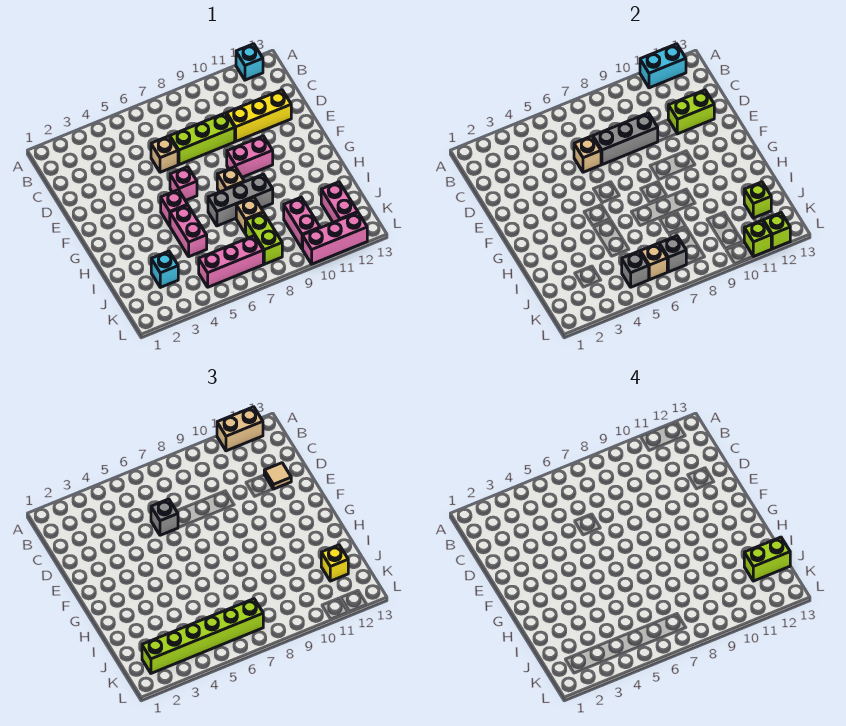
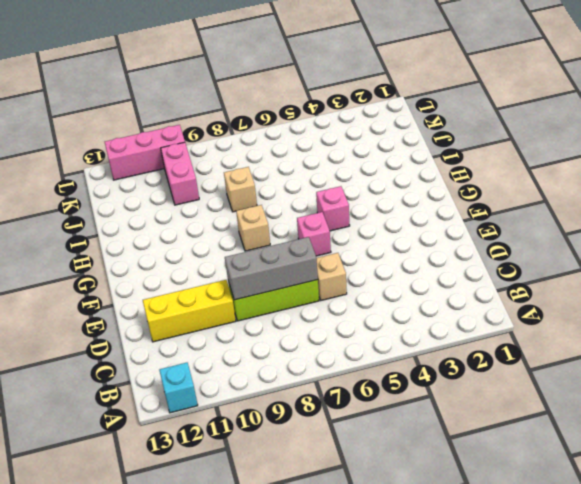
none -> pink brick F9:F10 level 1
none -> pink brick H5:I5 level 1
none -> grey brick H7:H9 level 1
none -> cyan brick J3 level 1

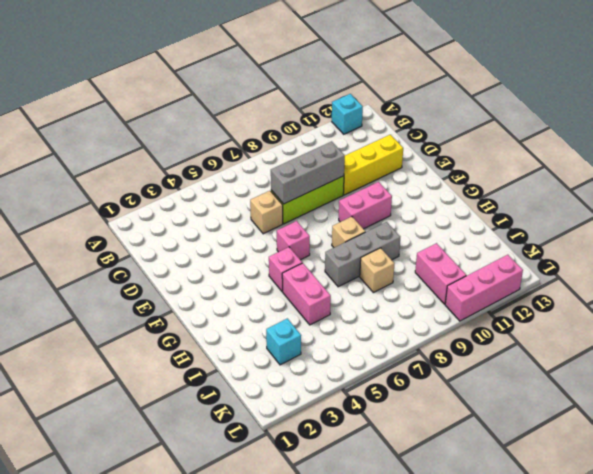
none -> lime brick J8:K8 level 1
none -> pink brick J12:K12 level 1
none -> pink brick K5:K7 level 1
none -> cyan brick A11:A12 level 2

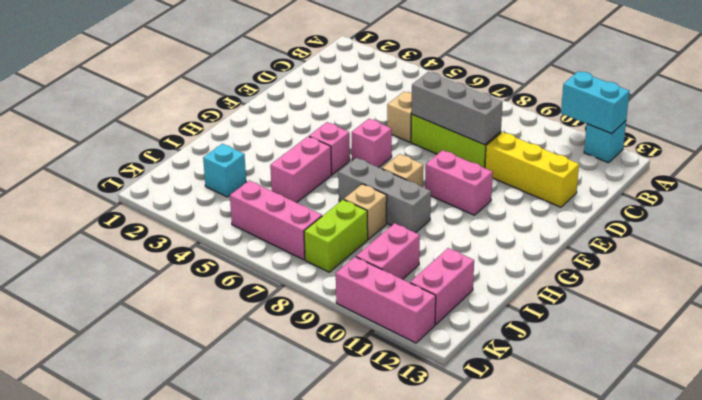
none -> tan brick D6 level 2
none -> lime brick D11:D12 level 2
none -> lime brick J12 level 2
none -> grey brick K5 level 2

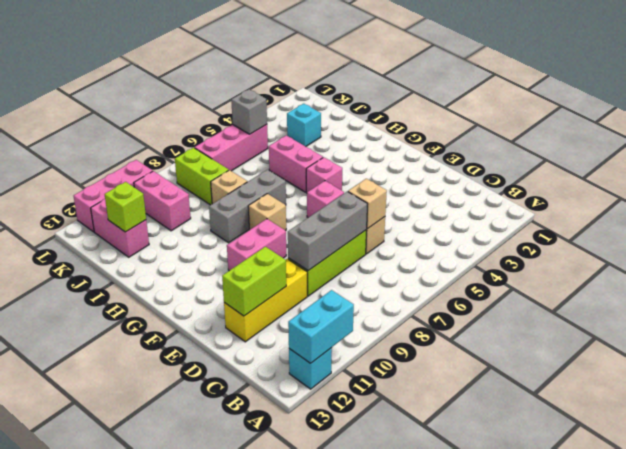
none -> tan brick K6 level 2
none -> grey brick K7 level 2
none -> lime brick L11 level 2
none -> lime brick L12 level 2

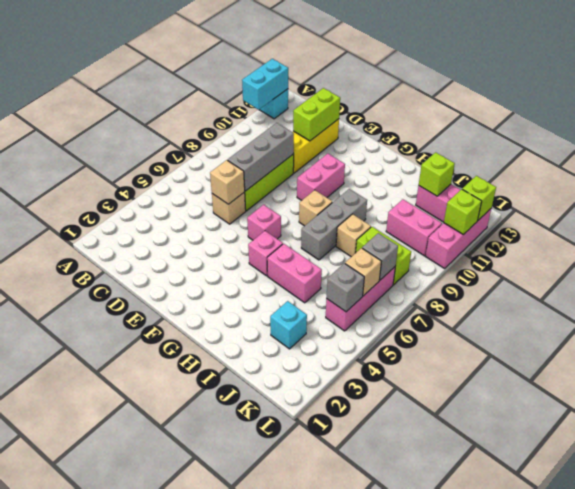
none -> tan brick A11:A12 level 3
none -> grey brick D6 level 3
none -> tan tile D12 level 3
none -> yellow brick J12 level 3

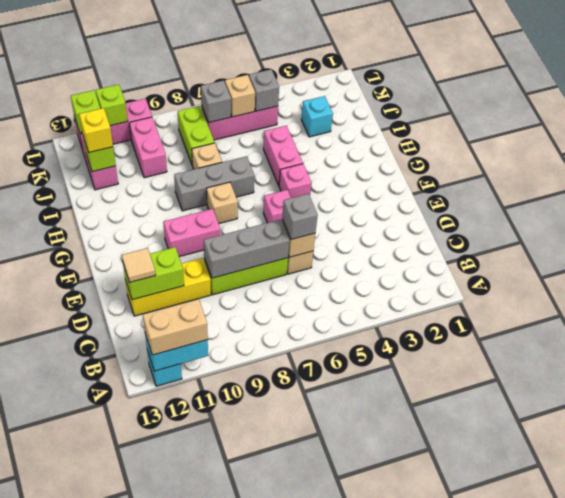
none -> lime brick K2:K7 level 3
none -> lime brick J12:J13 level 4

